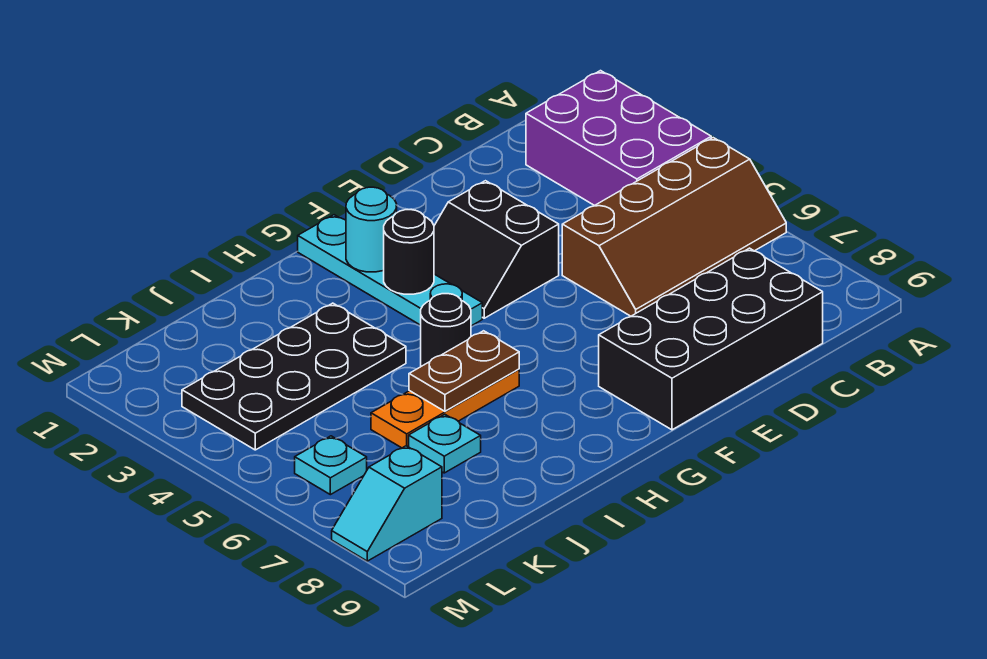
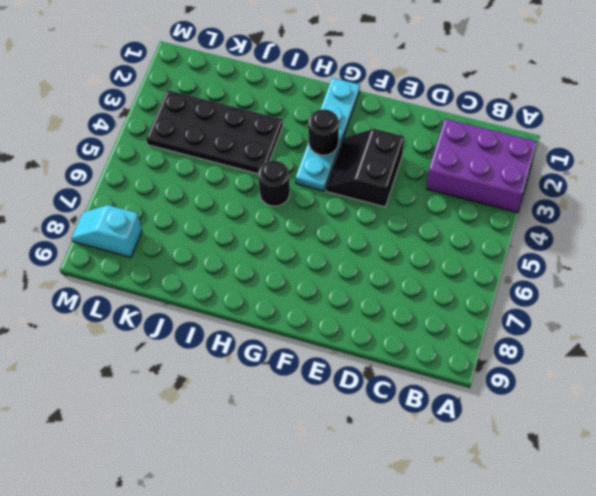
purple brick A2:C3 level 1 -> purple brick A2:B4 level 1
none -> brown slope A5:D6 level 1 top 5
none -> black brick C8:F9 level 1
none -> orange plate H6:J6 level 1

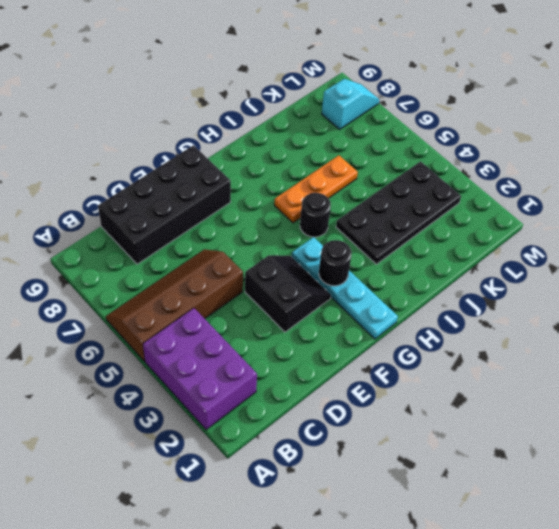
none -> cyan plate J7 level 1
none -> cyan plate L6 level 1
none -> cyan round brick G2 level 2

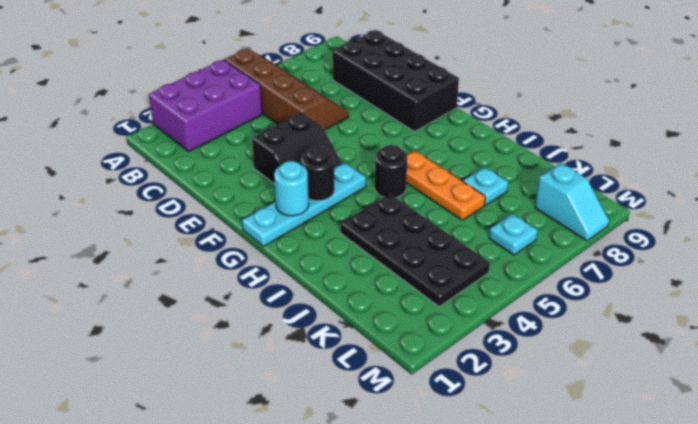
none -> brown plate H6:I6 level 2

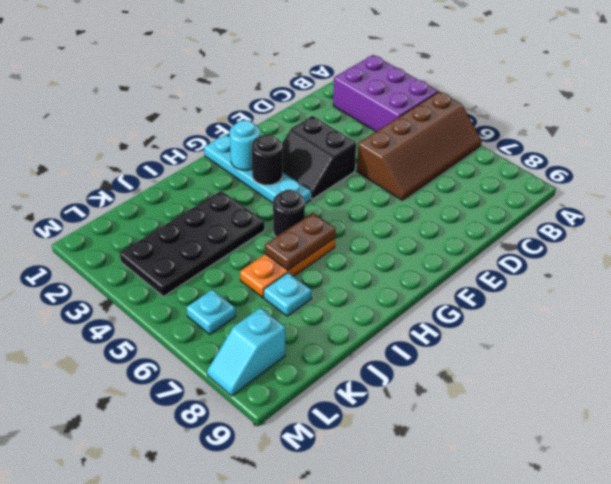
none -> black brick C8:F9 level 1

